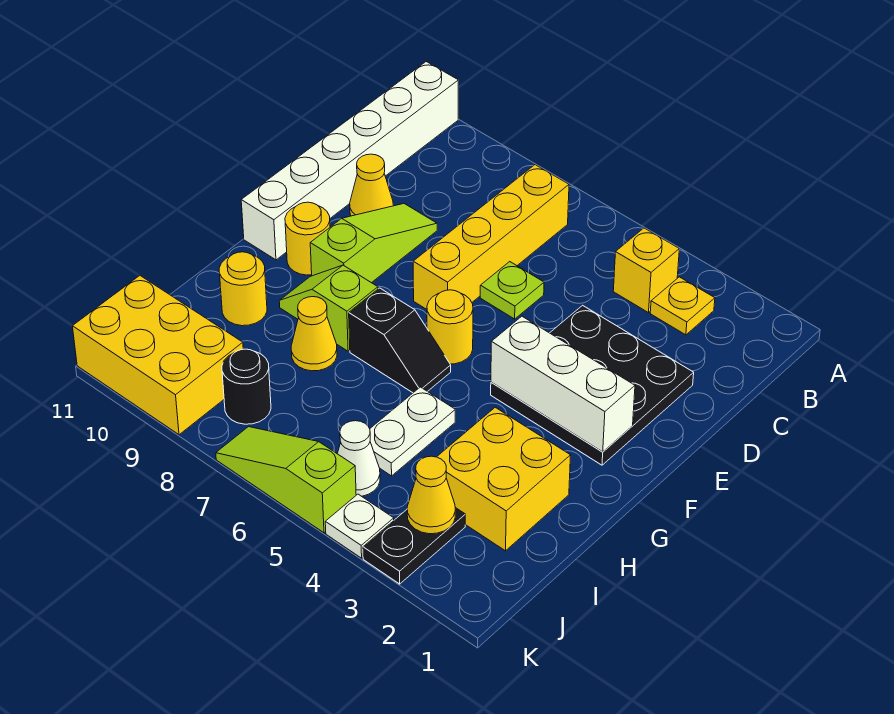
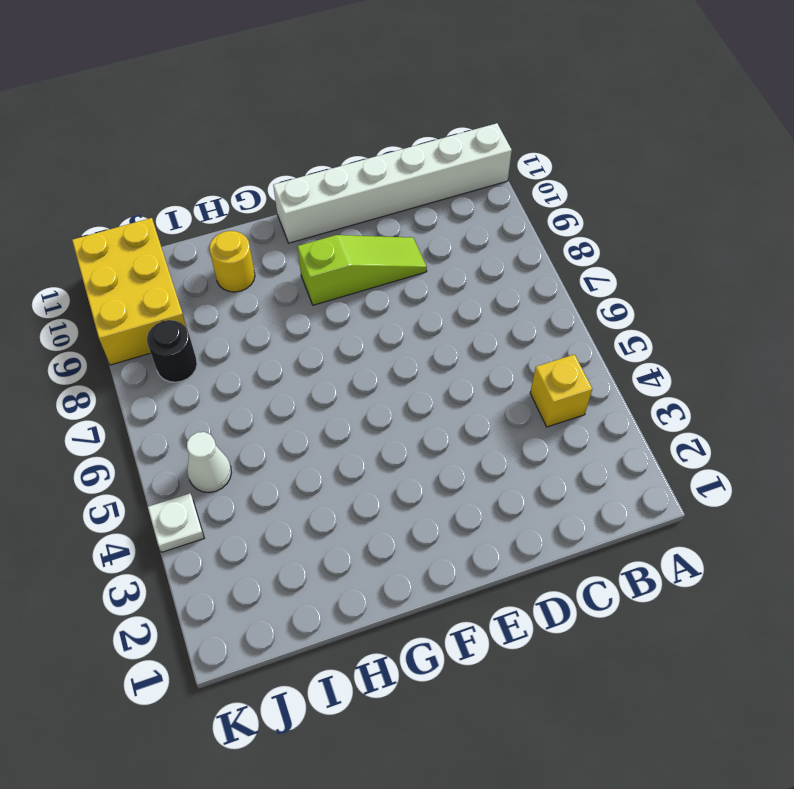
none -> yellow plate B3 level 1
none -> yellow brick B7:E7 level 1
none -> black plate D2:F4 level 1

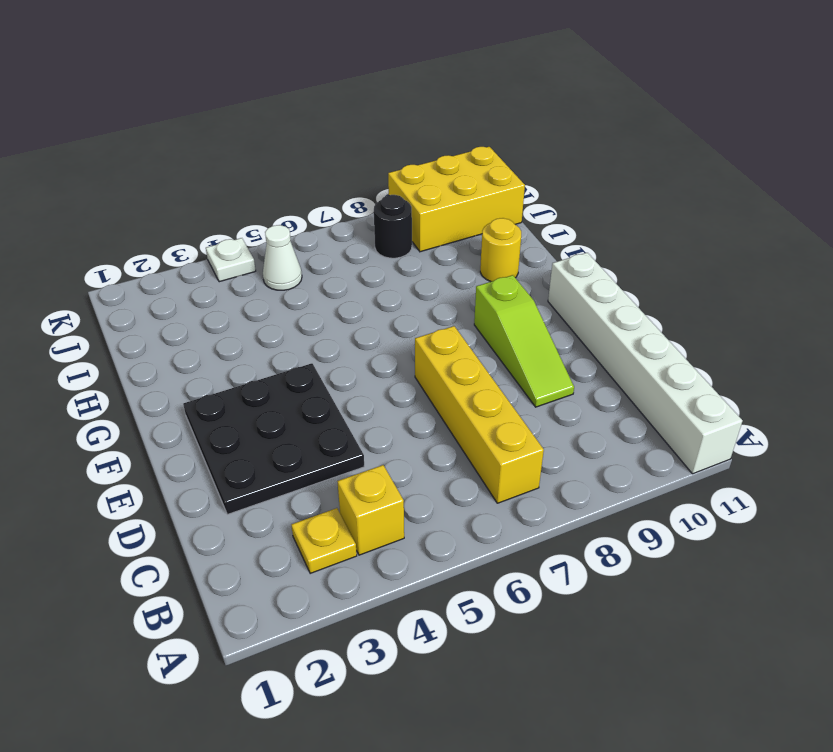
none -> lime plate D6 level 1
none -> yellow cone D10 level 1
none -> yellow round brick F6 level 1

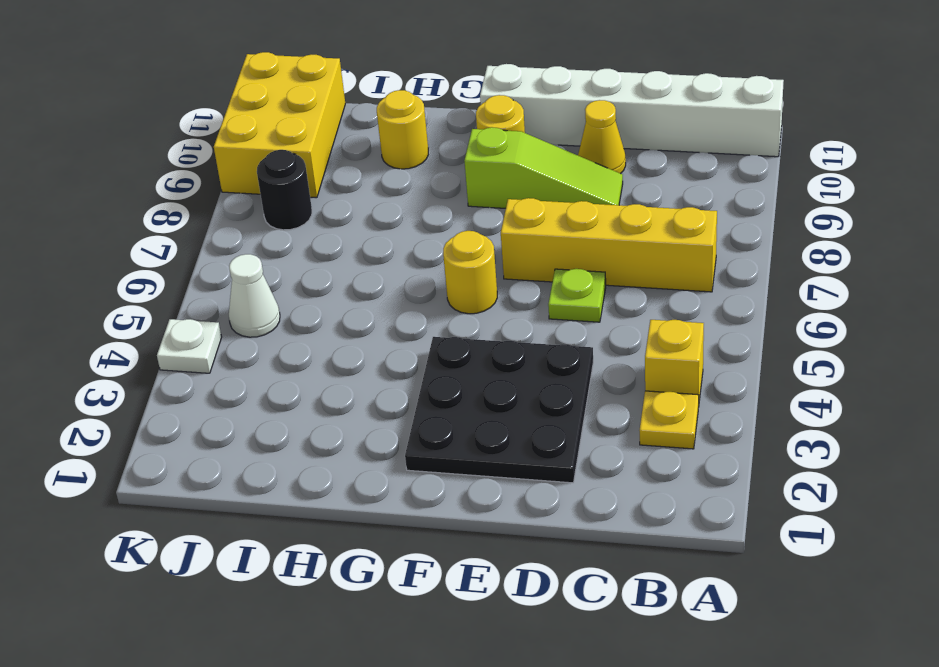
none -> black slope G6:G7 level 1 top 7
none -> lime slope G8:G9 level 1 top 8
none -> yellow brick H2:I3 level 1

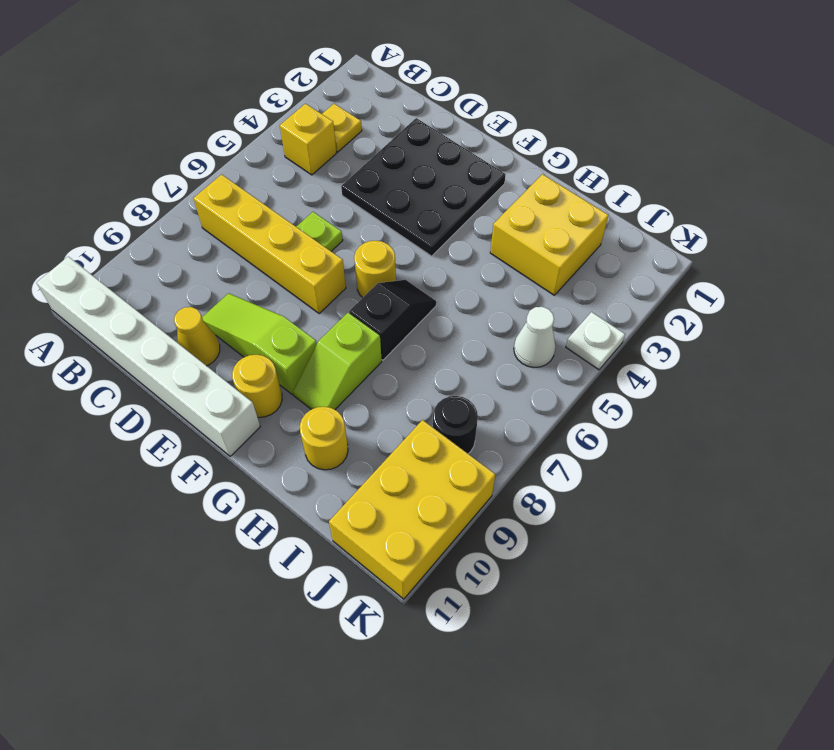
none -> white plate H5:I5 level 1
none -> yellow cone H8 level 1
none -> black plate J3:K3 level 1

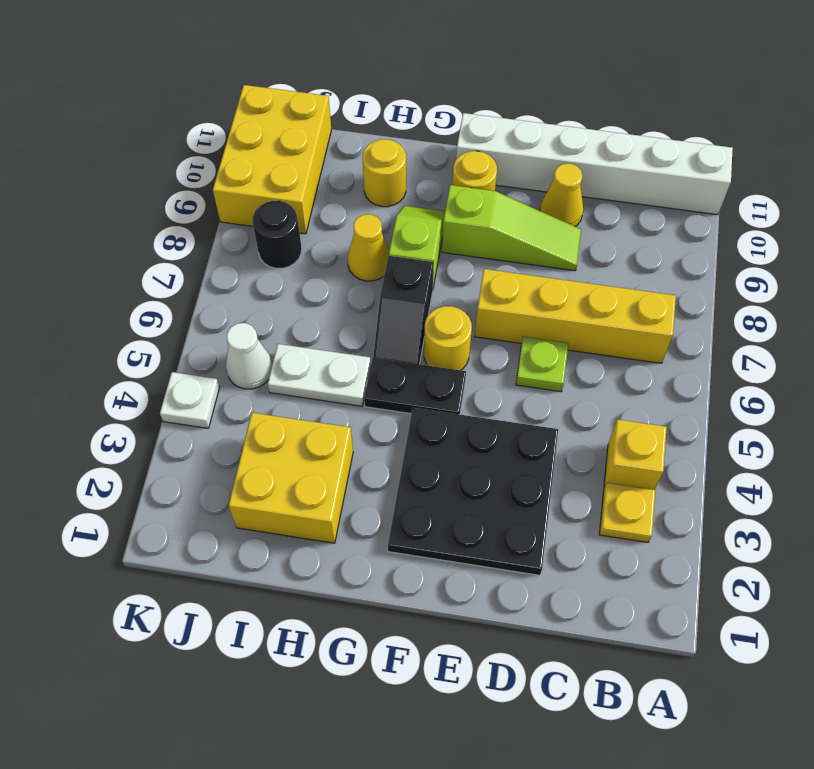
black plate F5:G5 level 1 -> black plate J3:K3 level 1
none -> lime slope K5:K7 level 1 top 5
none -> white brick F2:F4 level 2
none -> yellow cone J3 level 2

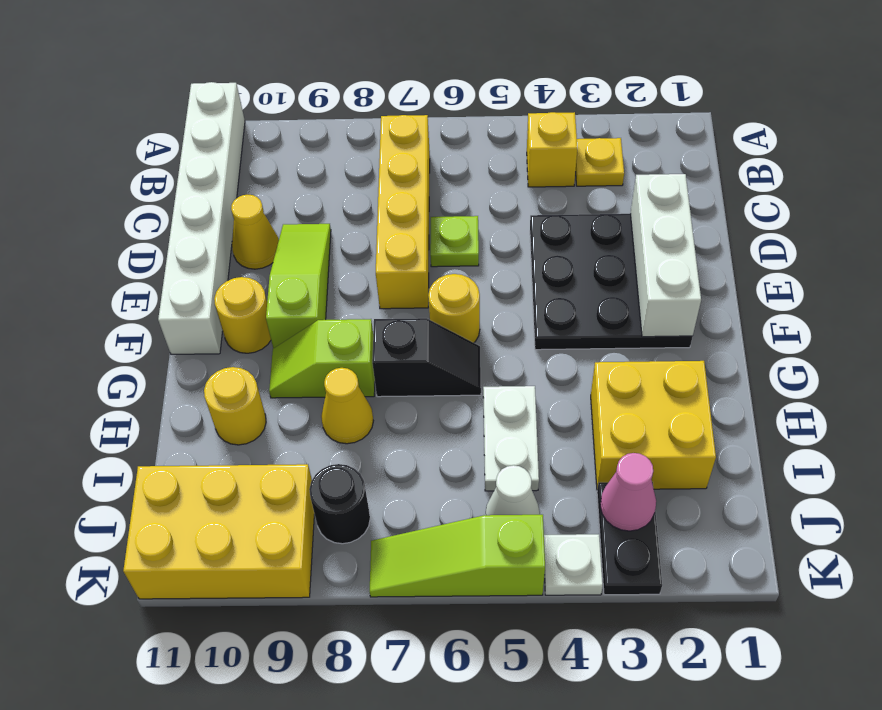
white brick D2:F2 level 2 -> white brick F2:F4 level 2
pink cone J3 level 2 -> yellow cone J3 level 2

